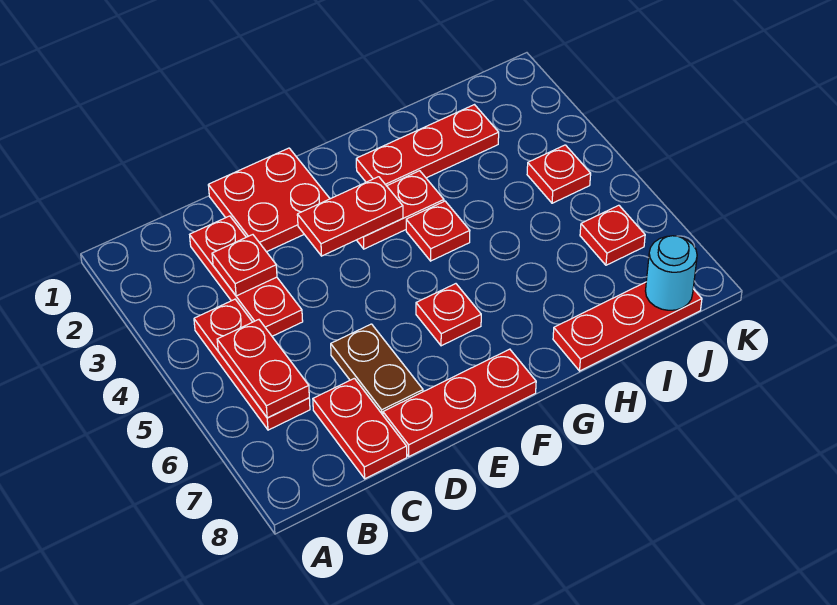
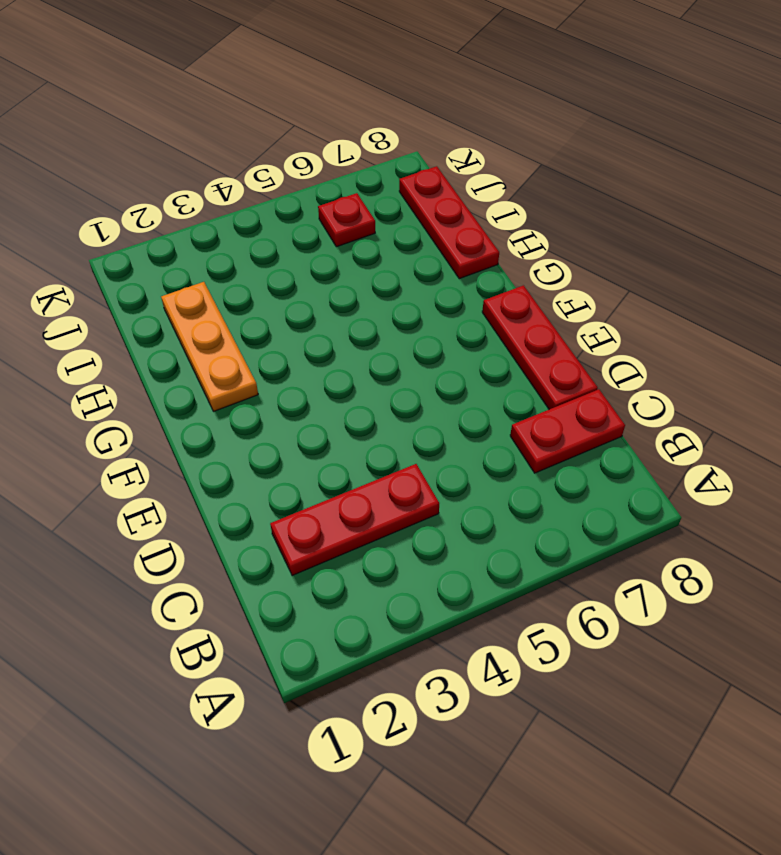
orange plate G2:I2 level 1 -> red plate G2:I2 level 1
none -> red plate B4:B6 level 1
none -> red plate D1:E2 level 1
none -> brown plate D6:D7 level 1

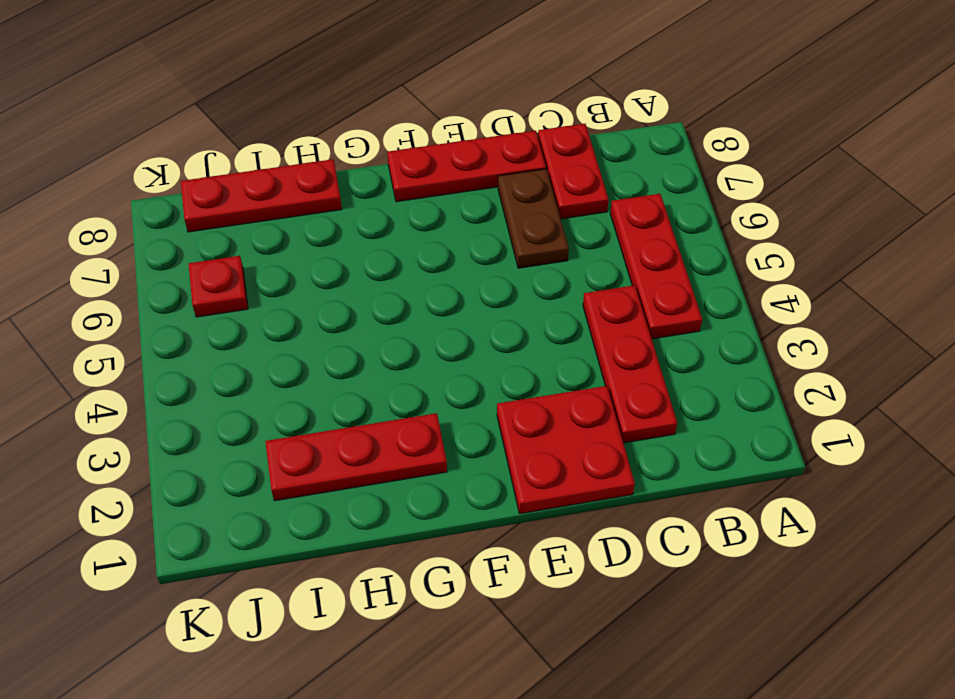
none -> red plate F3:G3 level 1
none -> red plate F6 level 1
none -> red plate G4 level 1

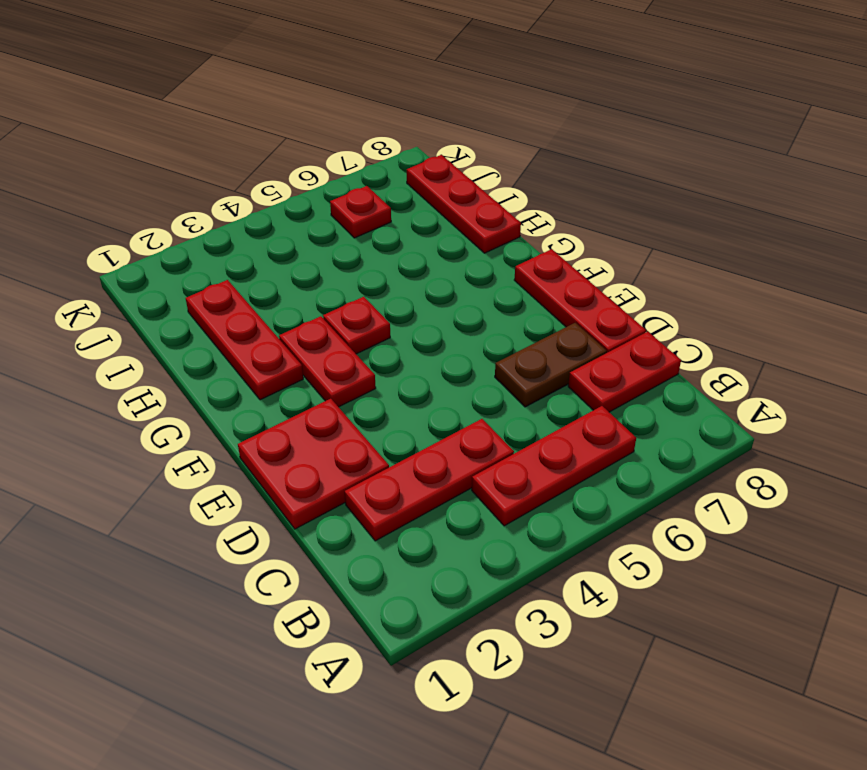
none -> red plate F6 level 1
none -> red plate J4 level 1
none -> red plate B5:B6 level 2

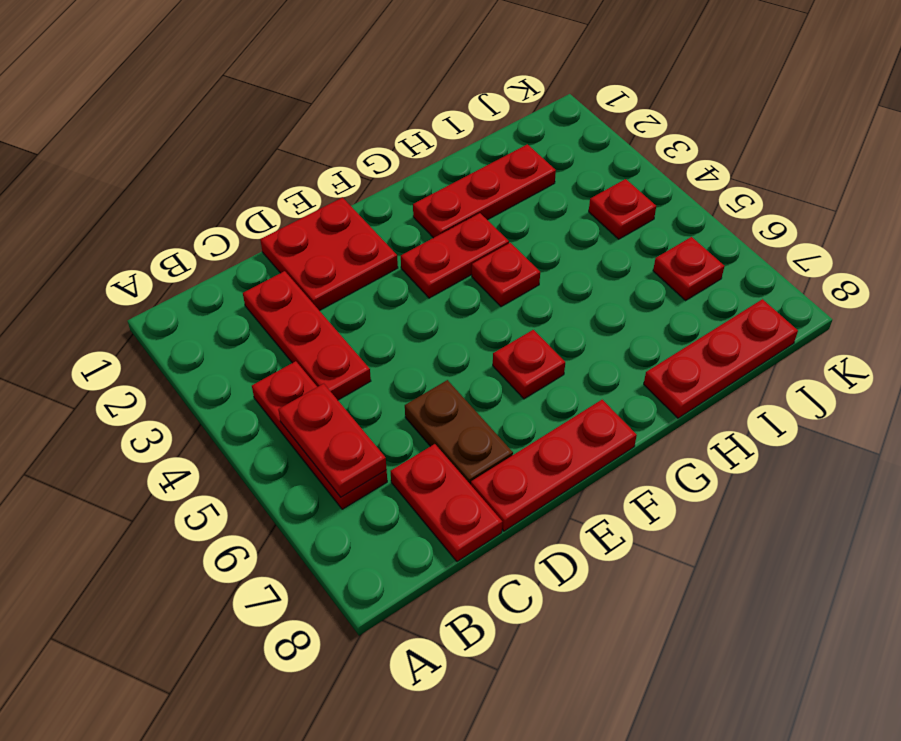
none -> red plate C3 level 2
none -> red plate E3:F3 level 2
none -> cyan round brick J8 level 2

